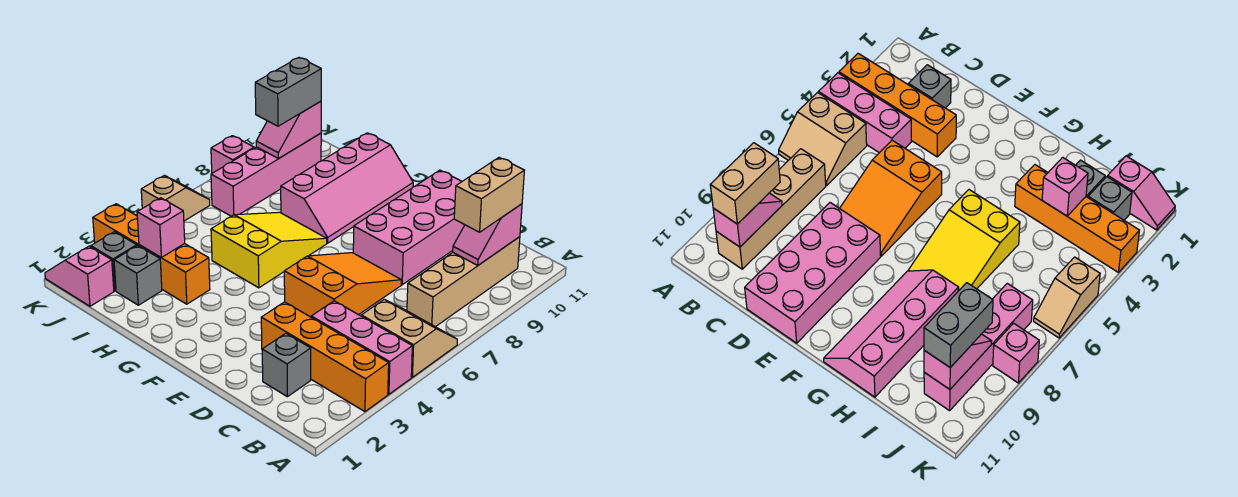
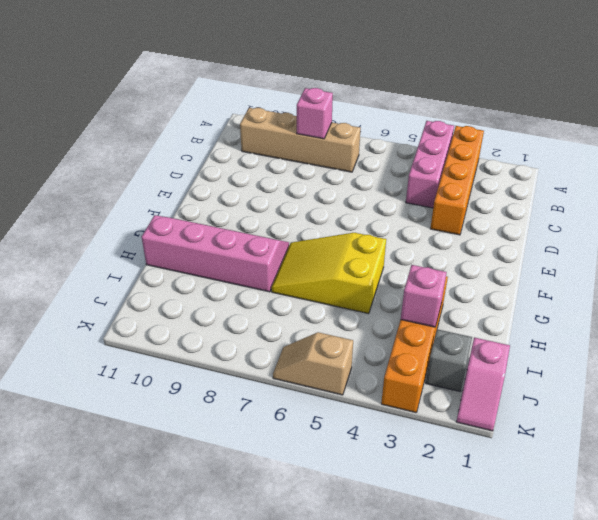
pink brick B8 level 2 -> pink brick K8 level 1
none -> tan slope A5:B6 level 1 top 5
none -> grey brick C2 level 1
none -> orange slope D5:E7 level 1 top 5

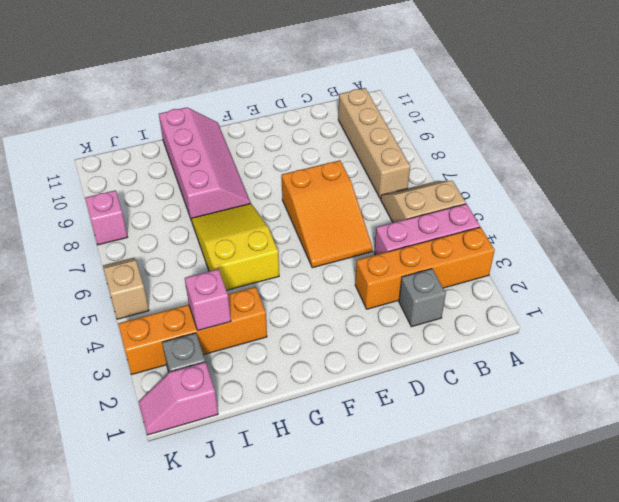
orange slope D5:E7 level 1 top 7 -> orange slope D5:E7 level 1 top 5
none -> pink brick D8:E11 level 1
none -> grey brick I2 level 1
none -> pink brick J7:J10 level 1

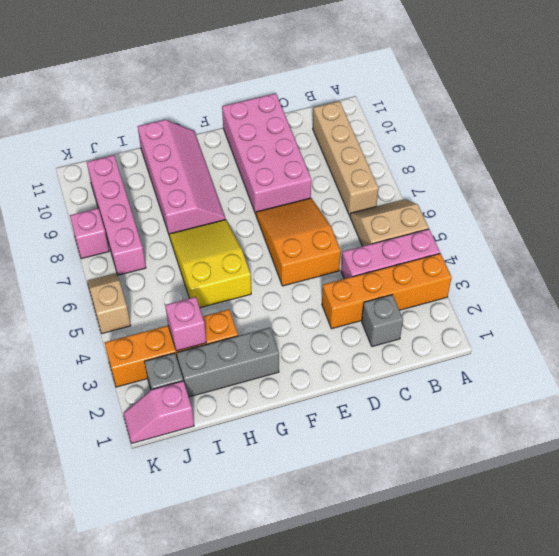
grey brick G2:I2 level 1 -> grey brick I2 level 1
none -> pink slope B9:B10 level 2 top 10
none -> pink slope J9:J10 level 2 top 10
none -> tan brick B9:B10 level 3

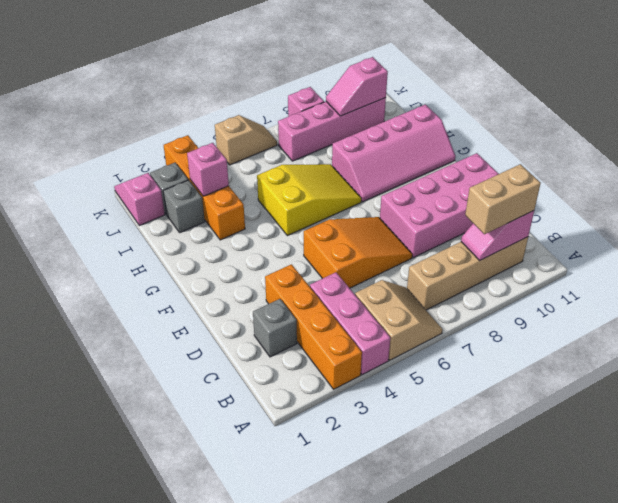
none -> grey brick J9:J10 level 3

